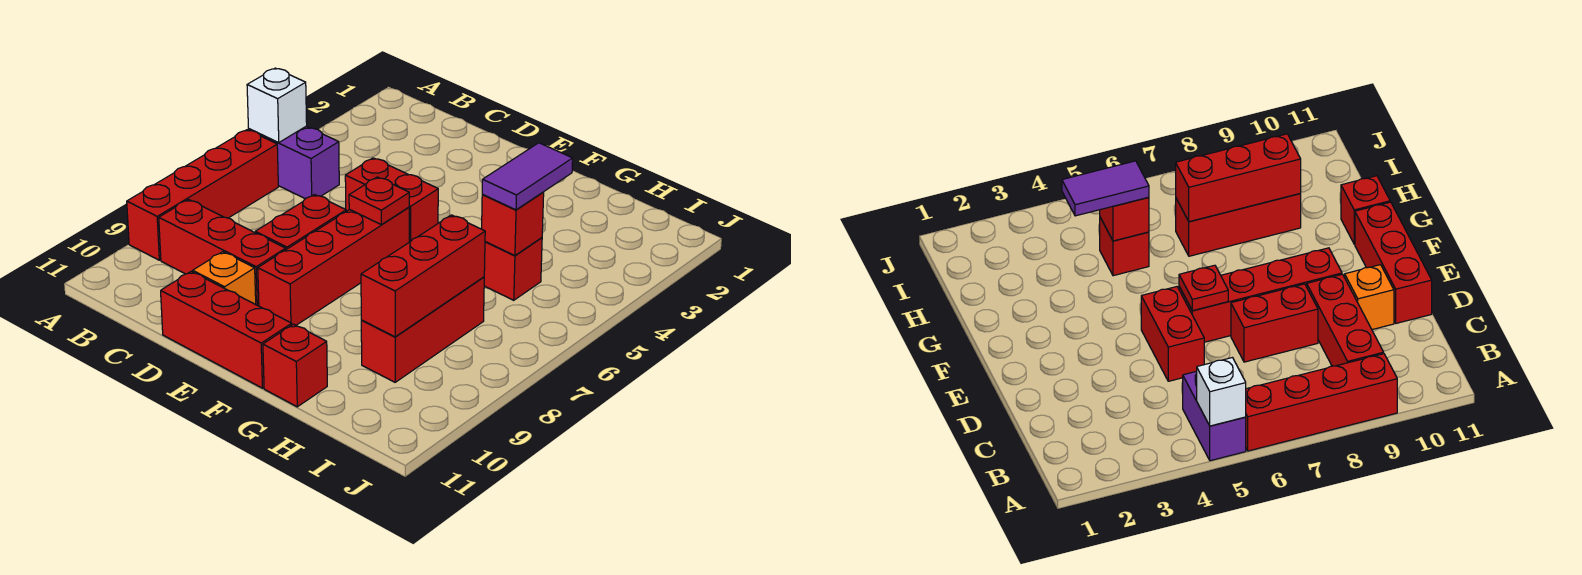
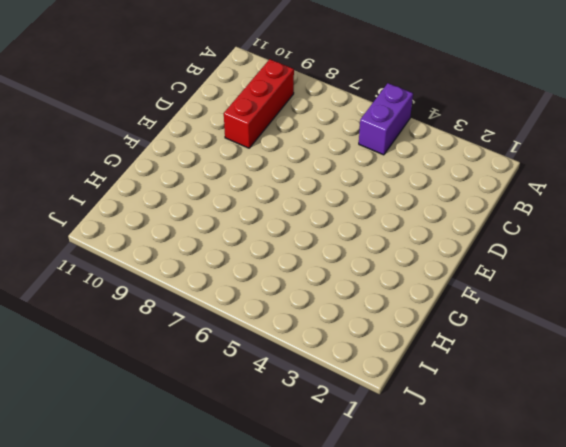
none -> red brick A6:A9 level 1
none -> red brick D5:E5 level 1
none -> red brick D7:D8 level 1

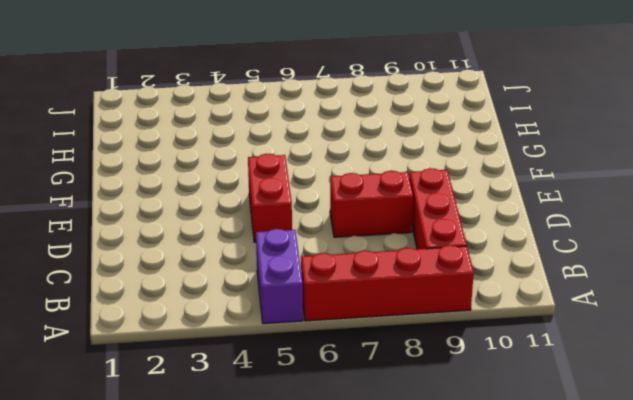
none -> orange brick D10 level 1
none -> red brick D11:F11 level 1
none -> red brick E6:E9 level 1

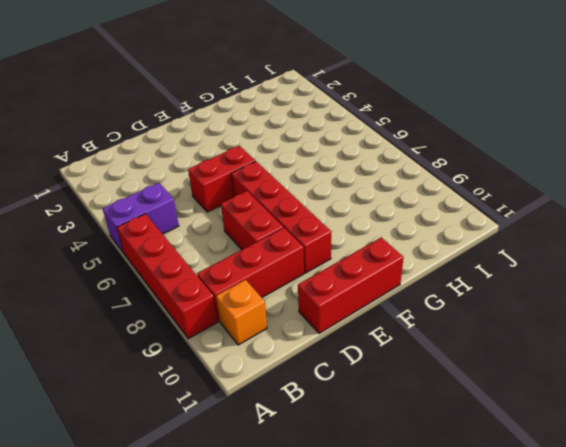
orange brick B10 level 1 -> orange brick D10 level 1
none -> red brick G11 level 1
none -> red brick H5 level 1
none -> red brick H7:H9 level 1

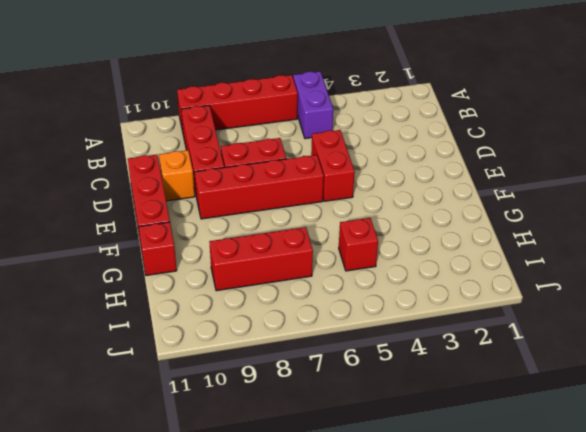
none -> white brick A5 level 2
none -> red plate E6 level 2
none -> red brick H5 level 2

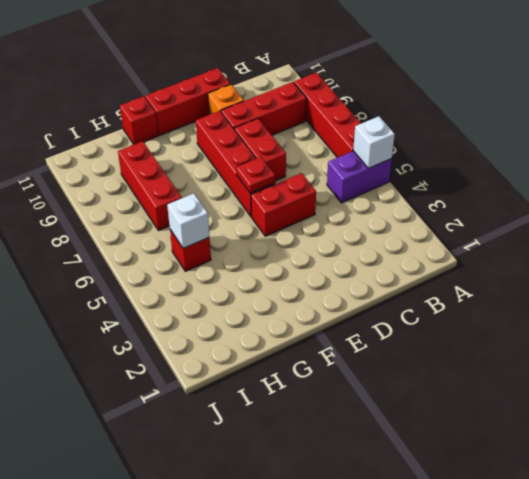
white brick H5 level 2 -> red brick H5 level 2
none -> red brick H7:H9 level 2
none -> purple tile H4:H5 level 3

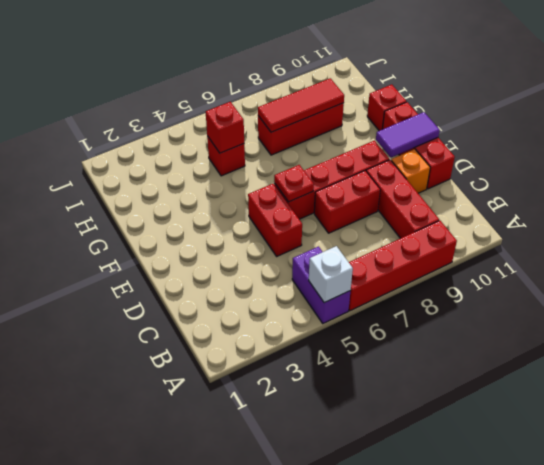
purple tile E10:E11 level 2 -> purple tile H4:H5 level 3
red tile H7:H9 level 2 -> red brick H7:H9 level 2

